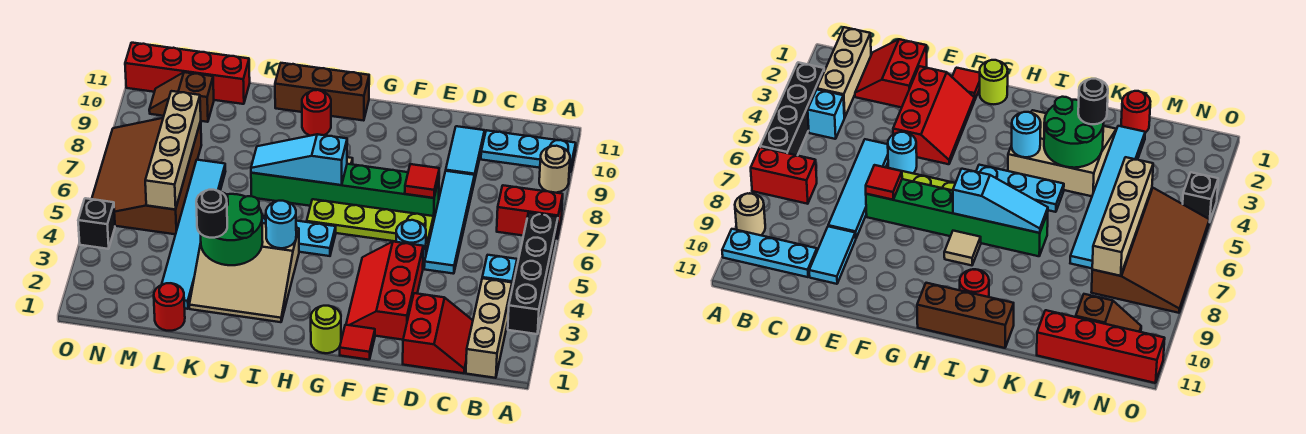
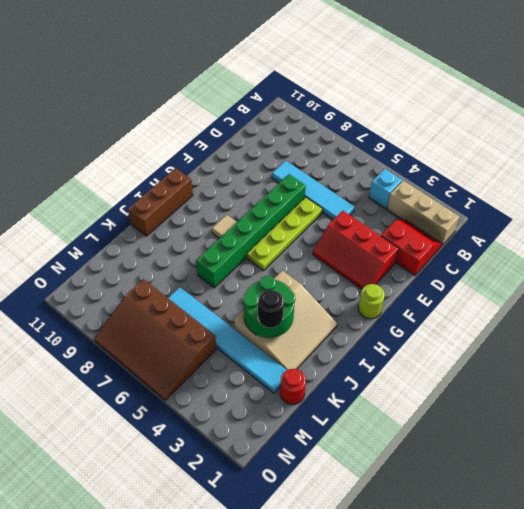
none -> black brick A3:A6 level 1
none -> red brick A7:B7 level 1
none -> tan round brick A9 level 1
none -> cyan plate A10:C10 level 1

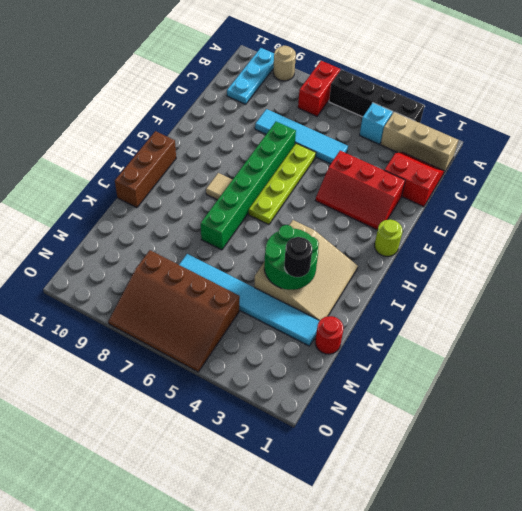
none -> cyan tile D9:D10 level 1
none -> cyan round brick E5 level 1
none -> red tile F1 level 1
none -> cyan plate H5:J5 level 1

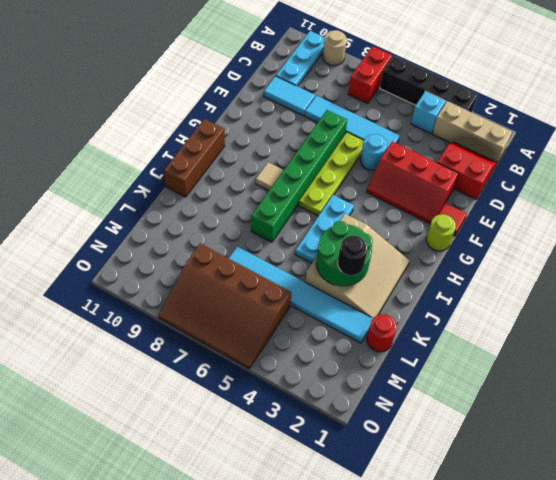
none -> red round brick I10 level 1
none -> red brick L11:O11 level 1
none -> brown slope M10:N10 level 1 top M
none -> black brick O4 level 1

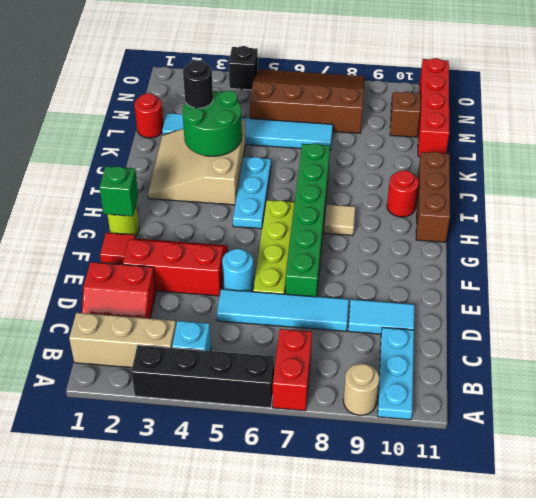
green brick G1 level 2 -> none
none -> red tile E7 level 2
none -> cyan slope H7:J7 level 2 top H
none -> cyan round brick I4 level 2
none -> tan brick M5:M8 level 2

